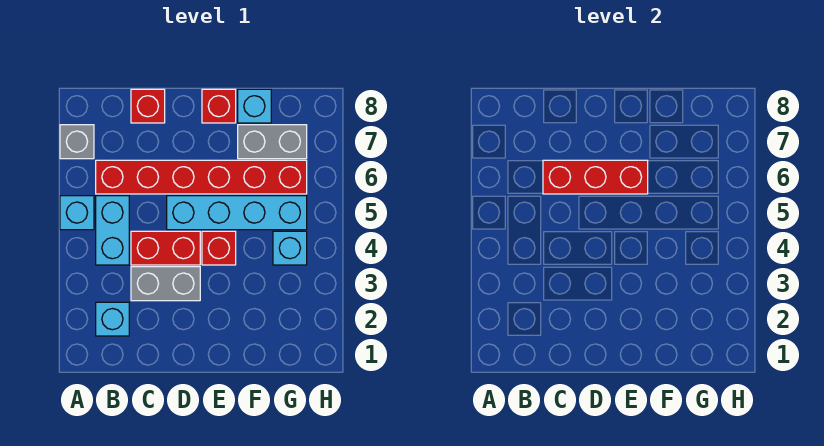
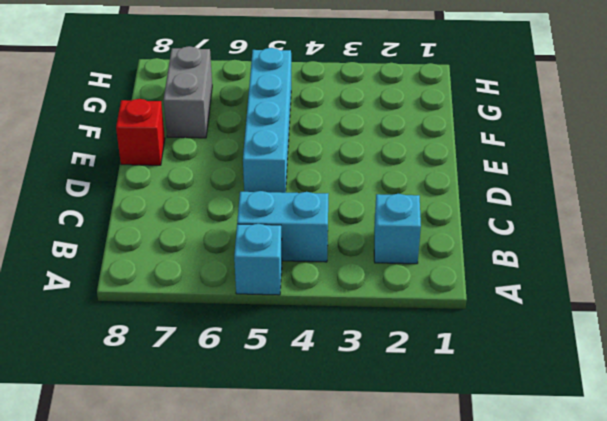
none -> grey brick A7 level 1
none -> red brick B6:G6 level 1
none -> grey brick C3:D3 level 1

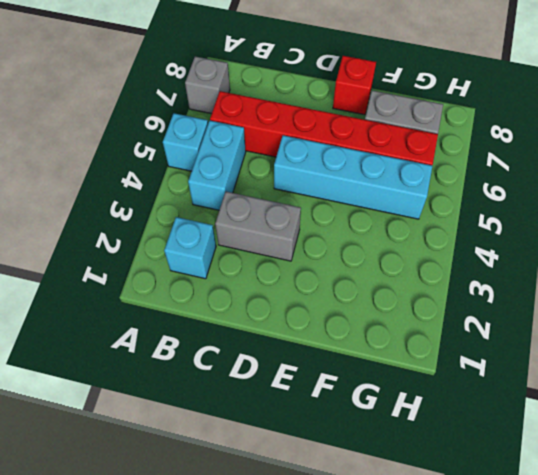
none -> red brick C4:D4 level 1
none -> red brick C8 level 1
none -> red brick E4 level 1

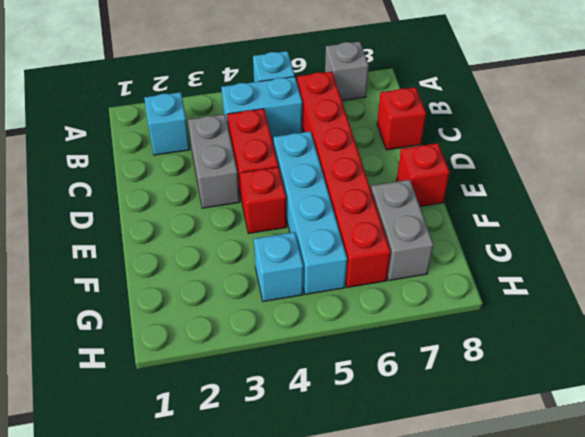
none -> cyan brick F8 level 1
none -> red brick C6:E6 level 2

